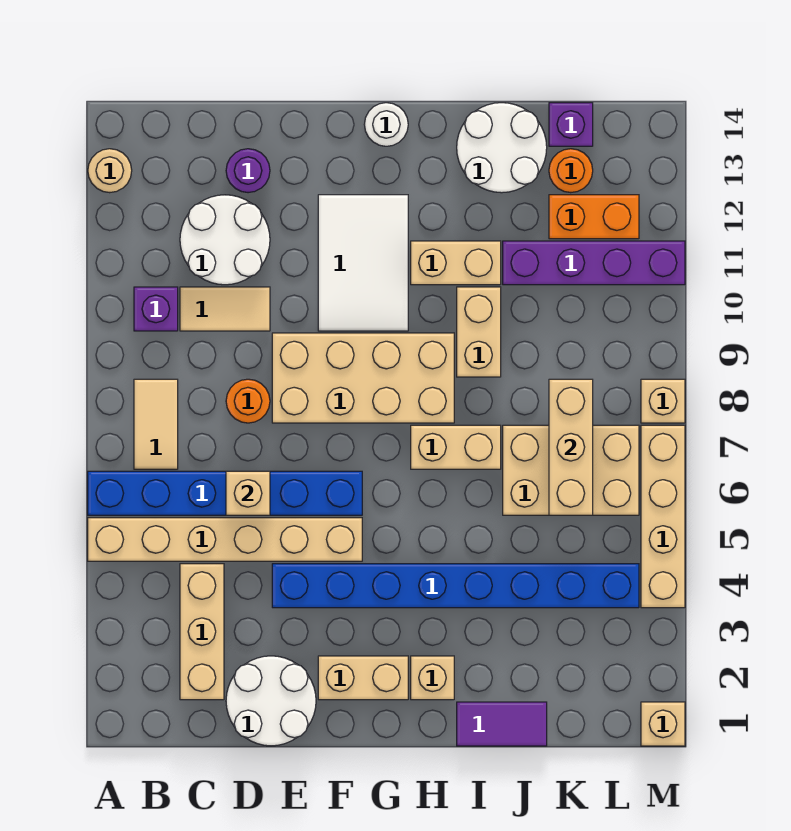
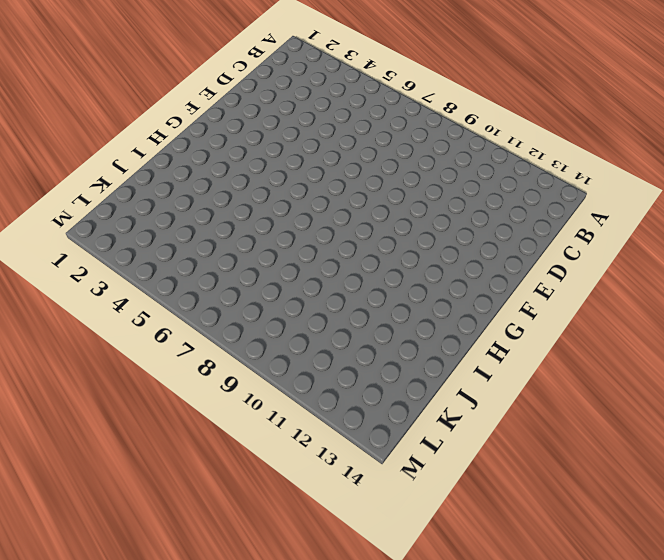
none -> tan brick A5:F5 level 1
none -> blue brick A6:F6 level 1
none -> tan round brick A13 level 1
none -> tan tile B7:B8 level 1

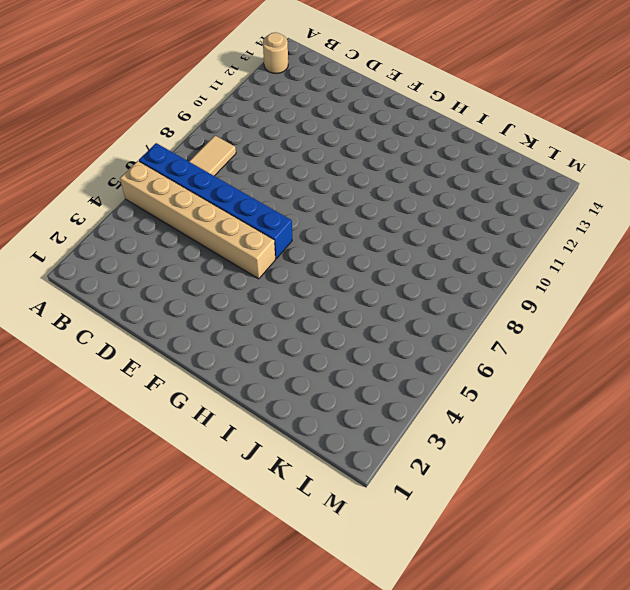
none -> purple brick B10 level 1
none -> tan brick C2:C4 level 1
none -> tan tile C10:D10 level 1
none -> white round brick C11:D12 level 1

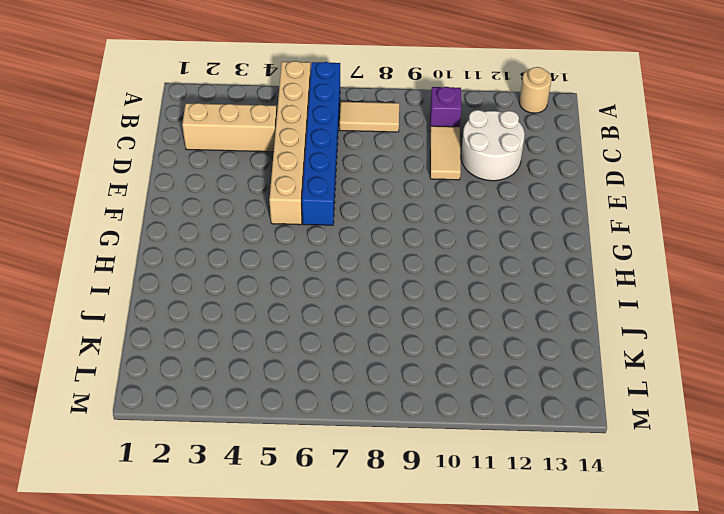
none -> white round brick D1:E2 level 1
none -> orange round brick D8 level 1
none -> purple round brick D13 level 1
none -> blue brick E4:L4 level 1

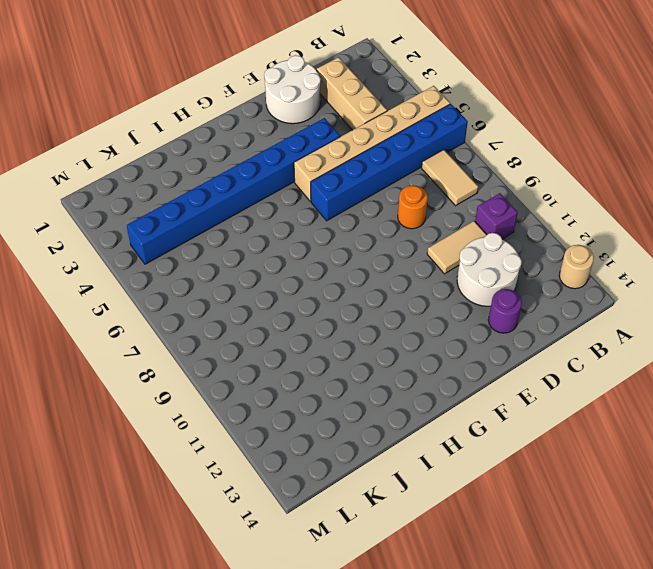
none -> tan brick E8:H9 level 1
none -> tan brick F2:G2 level 1
none -> white tile F10:G12 level 1
none -> white round brick G14 level 1

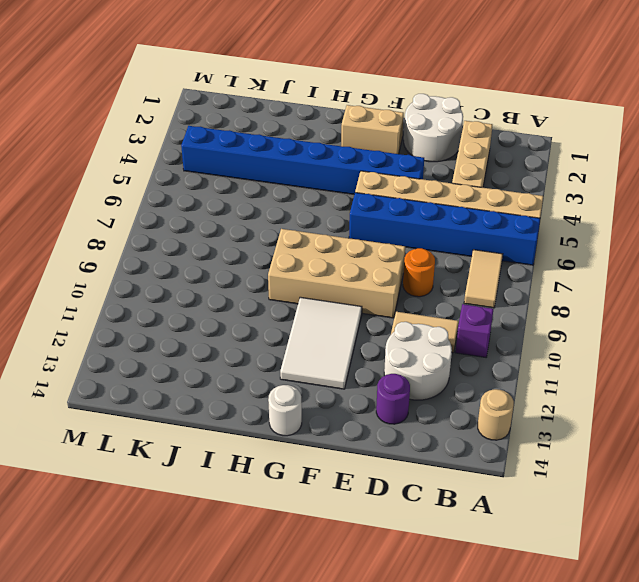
none -> tan brick H2 level 1
none -> tan brick H7:I7 level 1
none -> tan brick H11:I11 level 1
none -> purple tile I1:J1 level 1

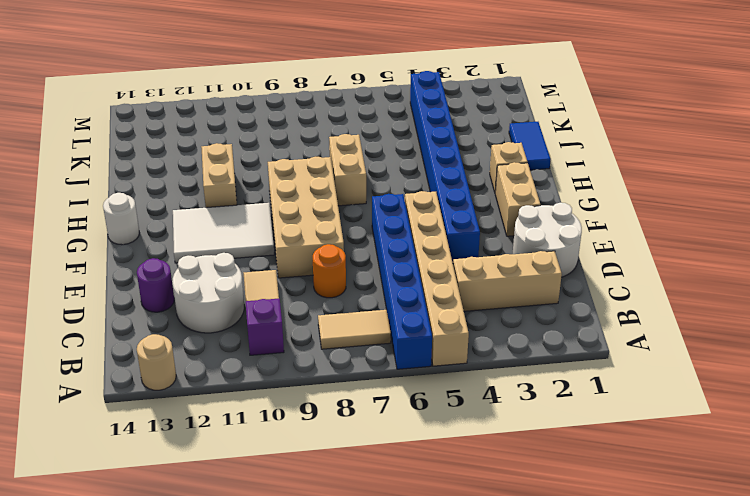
blue tile I1:J1 level 1 -> purple tile I1:J1 level 1
none -> tan brick I9:I10 level 1
none -> white round brick I13:J14 level 1
none -> tan brick J6:L7 level 1
none -> purple brick J11:M11 level 1

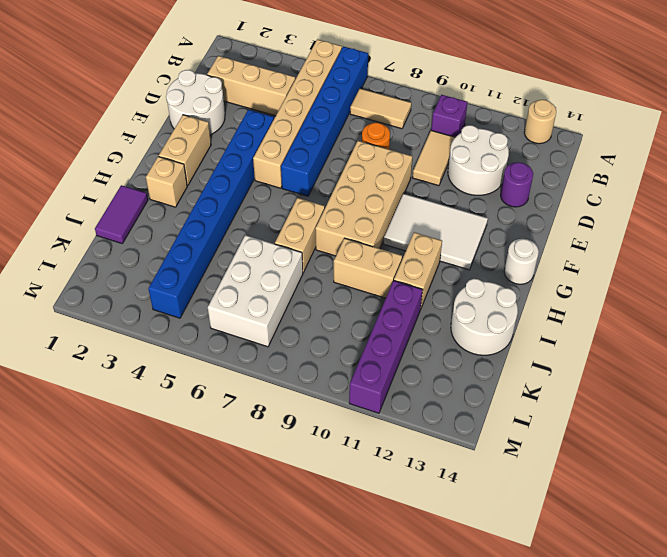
white brick J6:L7 level 1 -> tan brick J6:L7 level 1
none -> orange brick K12:L12 level 1
none -> orange round brick K13 level 1
none -> purple brick K14 level 1
none -> tan brick M1 level 1

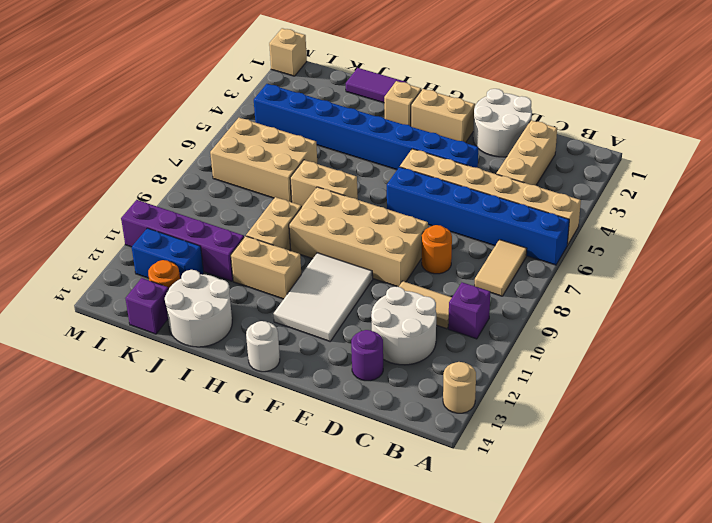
blue brick K12:L12 level 1 -> orange brick K12:L12 level 1
none -> tan brick M4:M7 level 1
none -> tan brick M8 level 1
none -> tan brick D6 level 2
none -> tan brick K6:K8 level 2

